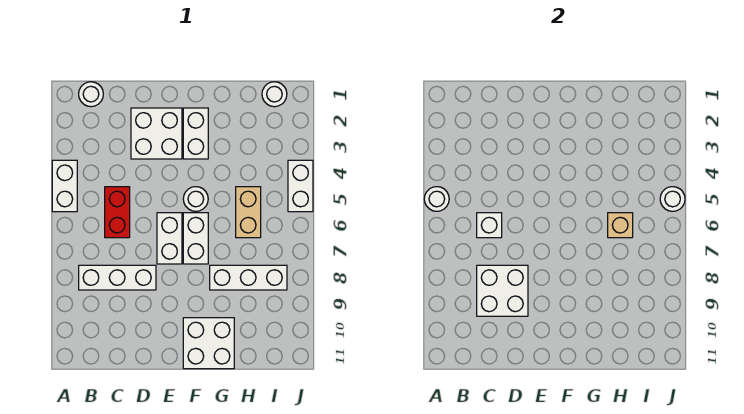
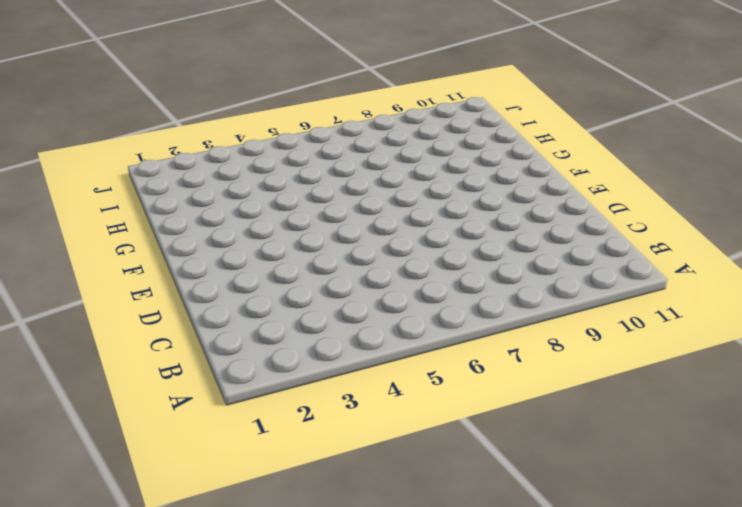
none -> white brick A4:A5 level 1
none -> white round brick B1 level 1
none -> white brick B8:D8 level 1

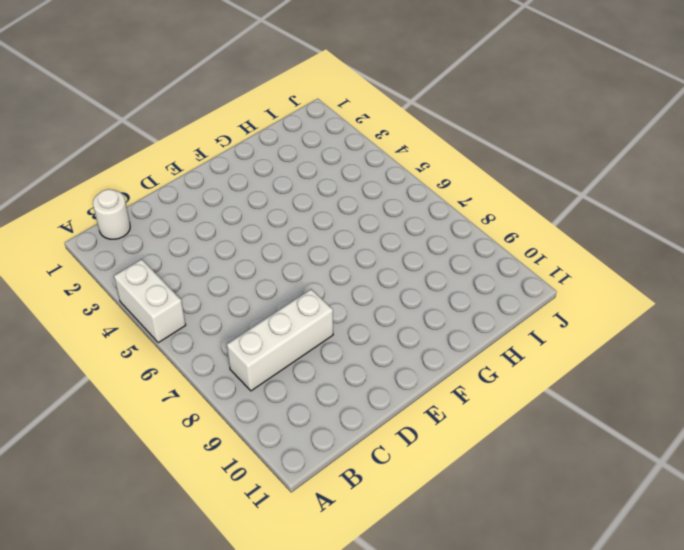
none -> red brick C5:C6 level 1
none -> white brick D2:E3 level 1
none -> white brick E6:E7 level 1

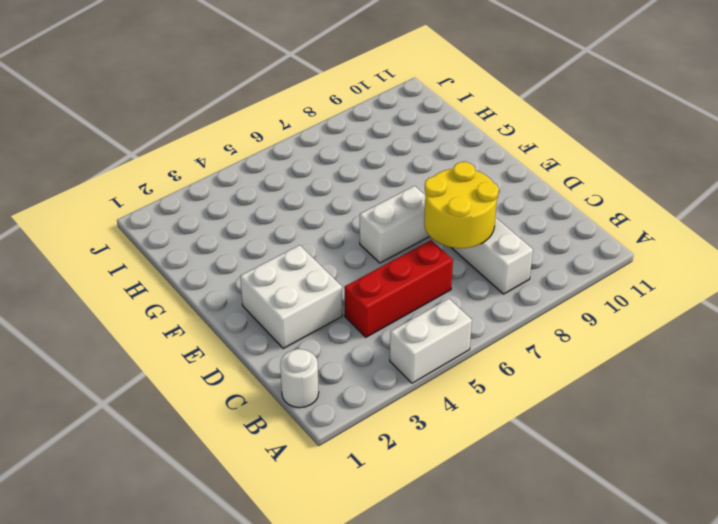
red brick C4:C6 level 1 -> red brick C5:C6 level 1
yellow round brick C7:D8 level 2 -> white brick C8:D9 level 2
none -> white brick F2:F3 level 1
none -> white round brick F5 level 1
none -> white brick F6:F7 level 1

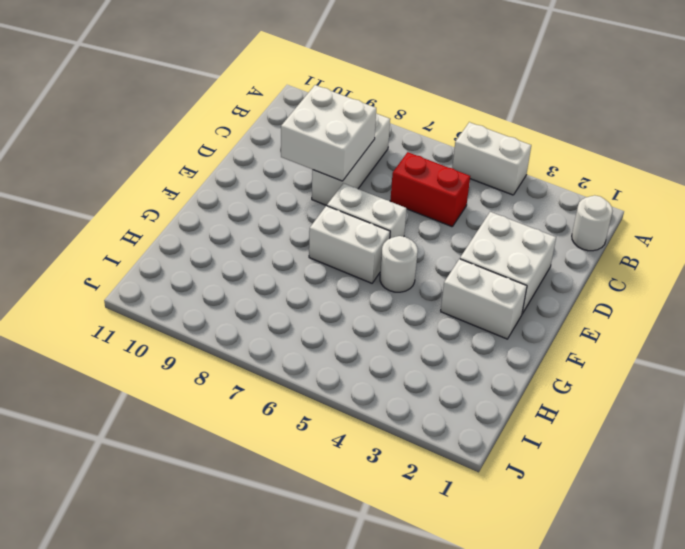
none -> white brick F10:G11 level 1
none -> white brick G8:I8 level 1
none -> tan brick H5:H6 level 1

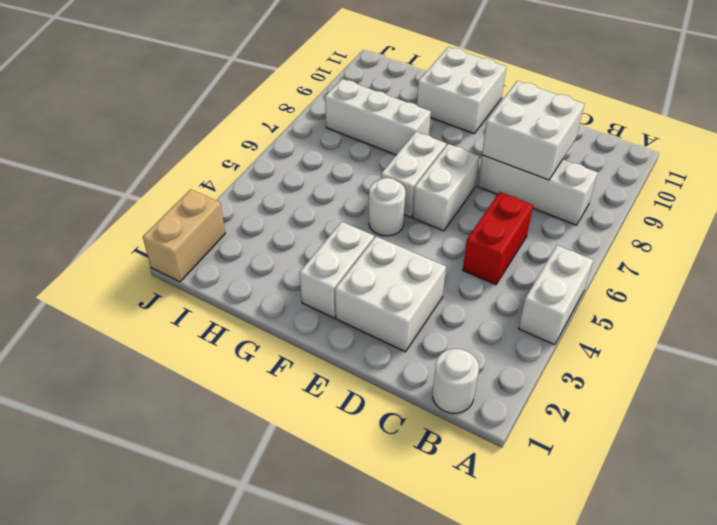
tan brick J1:J2 level 1 -> tan brick H5:H6 level 1
none -> white round brick I1 level 1
none -> white brick J4:J5 level 1
none -> white round brick A5 level 2

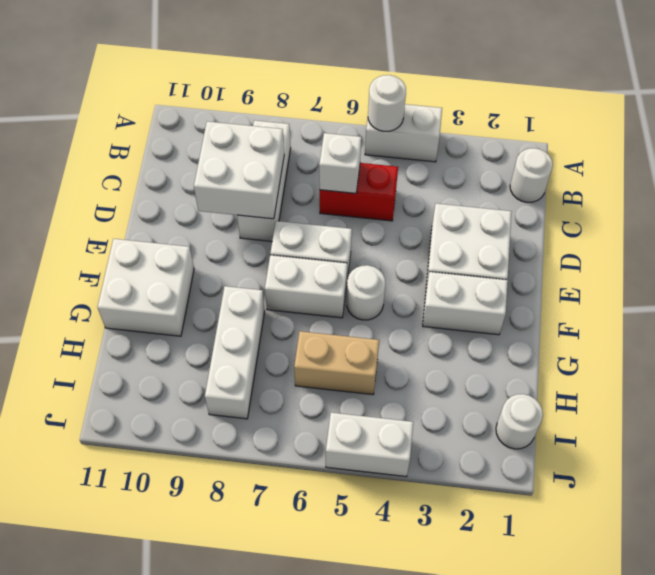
none -> tan brick H6 level 2
none -> white round brick J5 level 2

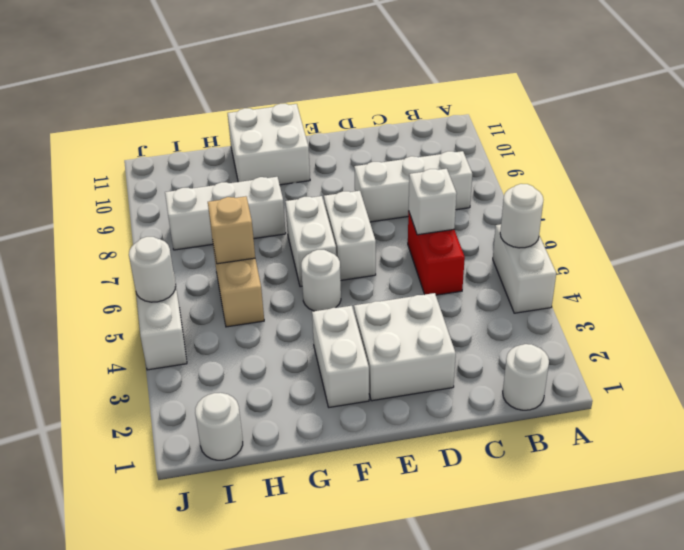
none -> white brick C8:D9 level 2

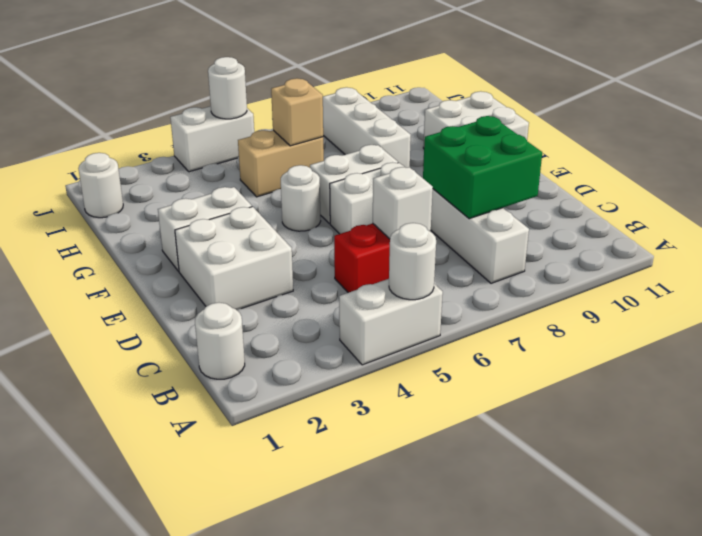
green brick C8:D9 level 2 -> white brick C8:D9 level 2

